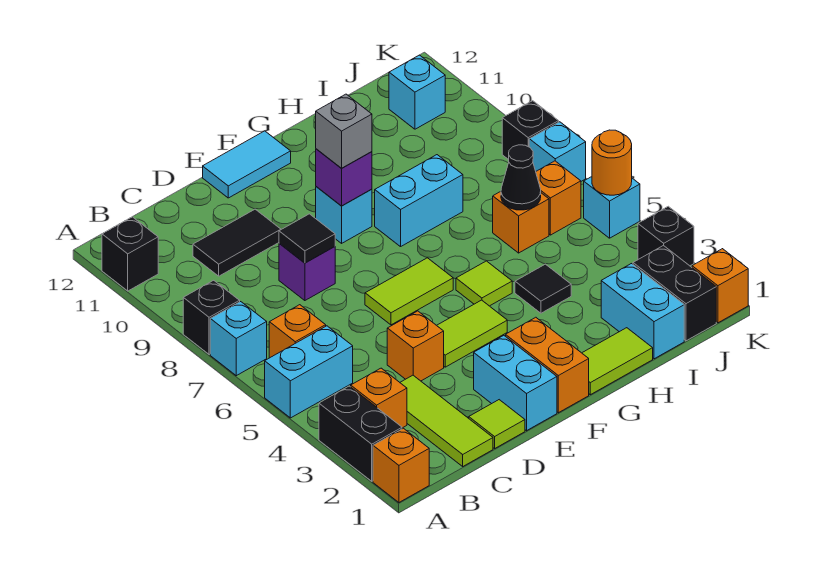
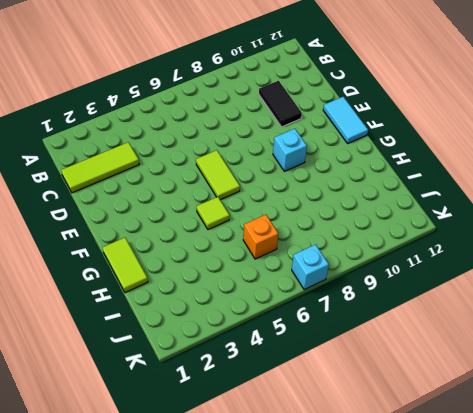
none -> orange brick A1 level 1
none -> black brick A2:A3 level 1
none -> cyan brick A5:B5 level 1
none -> cyan brick A7 level 1

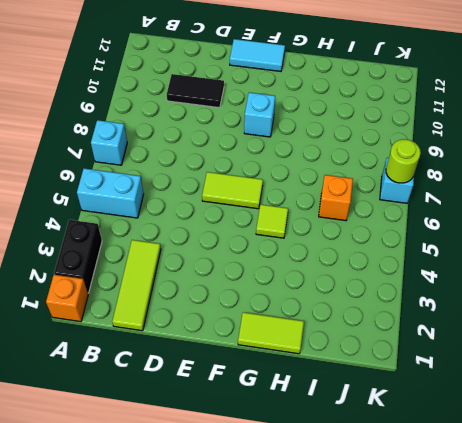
lime round brick K7 level 2 -> none
none -> black brick A8 level 1
none -> black brick A11 level 1
none -> orange brick B3 level 1
none -> orange brick B6 level 1

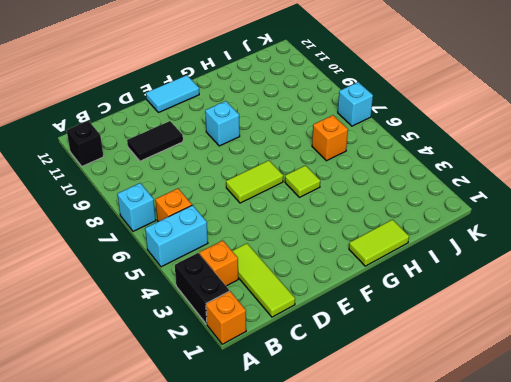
none -> black brick A8 level 1
none -> lime tile D1 level 1
none -> orange brick D4 level 1
none -> purple brick D8 level 1

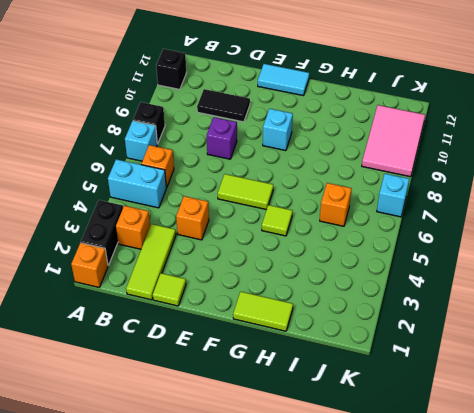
pink tile J9:K11 level 1 -> cyan brick J11 level 1
none -> cyan brick E1:E2 level 1
none -> lime tile E4:F4 level 1
none -> orange brick F1:F2 level 1
none -> cyan brick G8:H8 level 1

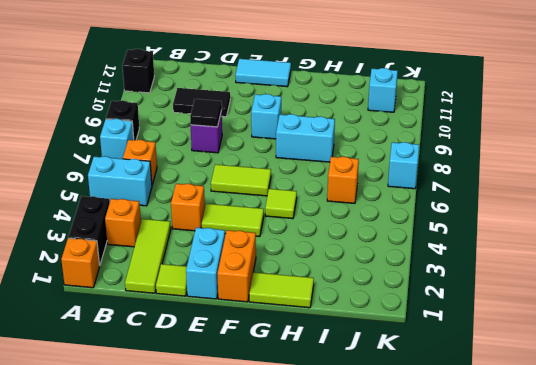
none -> black tile H4 level 1
none -> cyan brick I1:I2 level 1
none -> black brick J1:J2 level 1
none -> orange brick J6 level 1

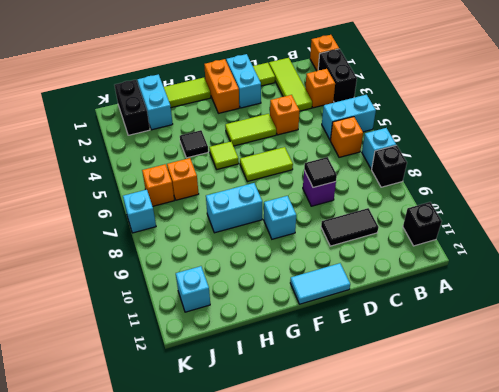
none -> orange brick K1 level 1
none -> black brick K3 level 1
none -> cyan brick K5 level 1
none -> black brick K8 level 1

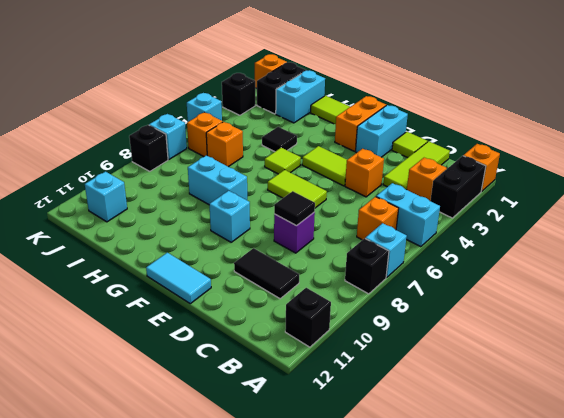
none -> purple brick F9 level 2
none -> black cone I6 level 2
none -> orange round brick K5 level 2
none -> grey brick F9 level 3

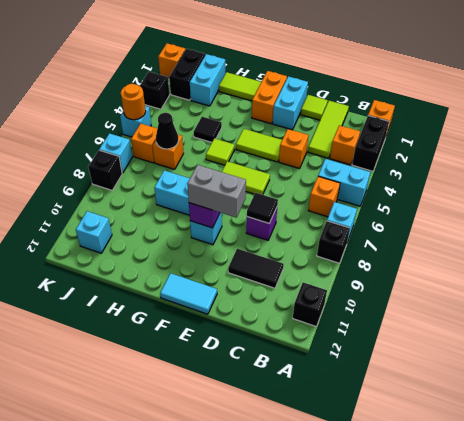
grey brick E9:F9 level 3 -> grey brick F9 level 3

